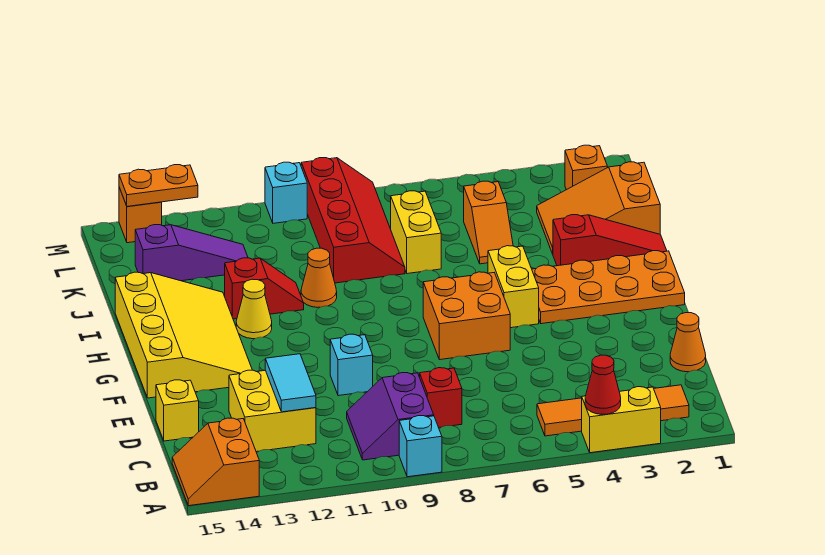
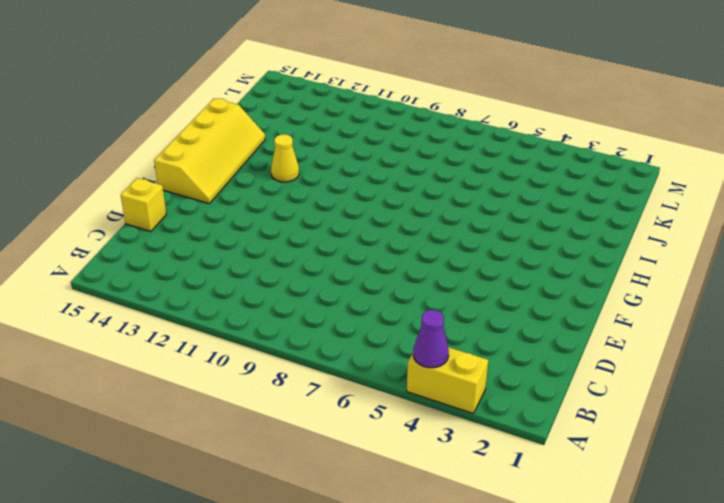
purple cone A4 level 2 -> red cone A4 level 2
yellow slope F14:I15 level 1 top 15 -> yellow slope F13:I15 level 1 top 15
none -> cyan brick A9 level 1
none -> orange slope A14:B15 level 1 top 14
none -> orange tile B2:B5 level 1

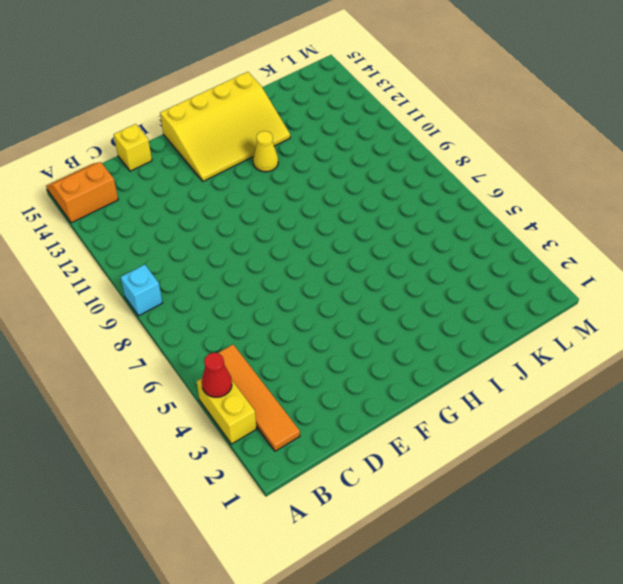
none -> purple slope B9:C10 level 1 top 9
none -> red brick C8 level 1
none -> yellow brick C12:D13 level 1

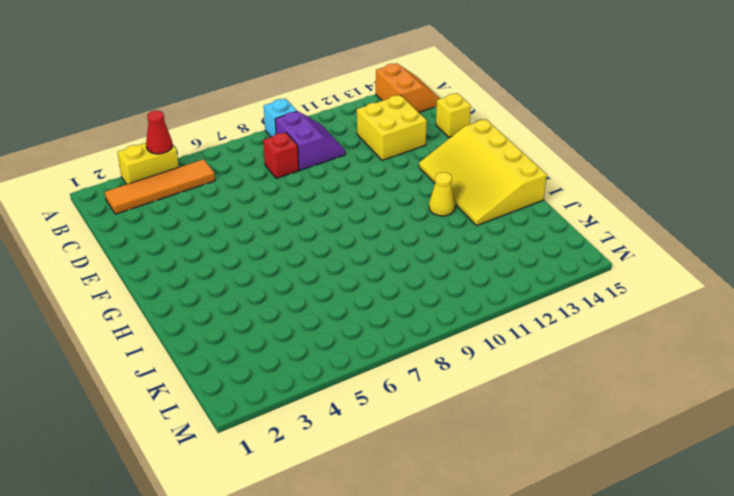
none -> orange cone D1 level 1
none -> cyan brick E10 level 1
none -> orange brick F6:G7 level 1

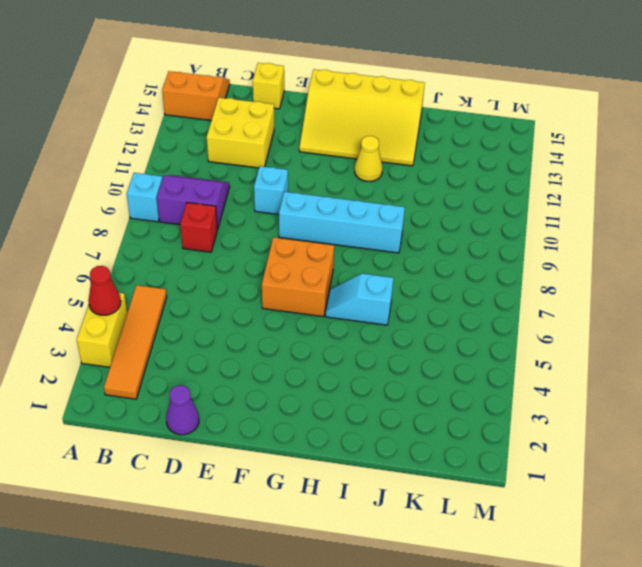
purple cone D1 level 1 -> orange cone D1 level 1
cyan brick F9:I9 level 1 -> none
cyan slope H6:I6 level 1 top I -> none
none -> orange plate G1:H4 level 1
none -> yellow brick G5:H5 level 1
none -> red slope I1:I3 level 1 top 3

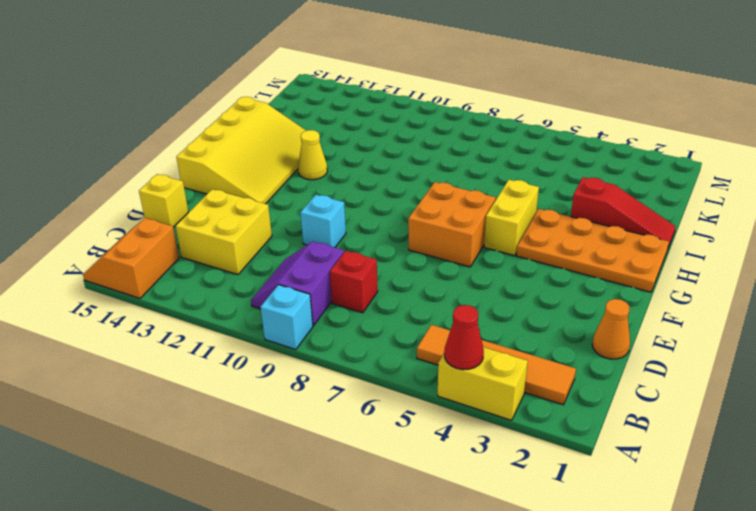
none -> orange cone I10 level 1
none -> red slope I11:I12 level 1 top 12
none -> orange slope J1:K3 level 1 top 1

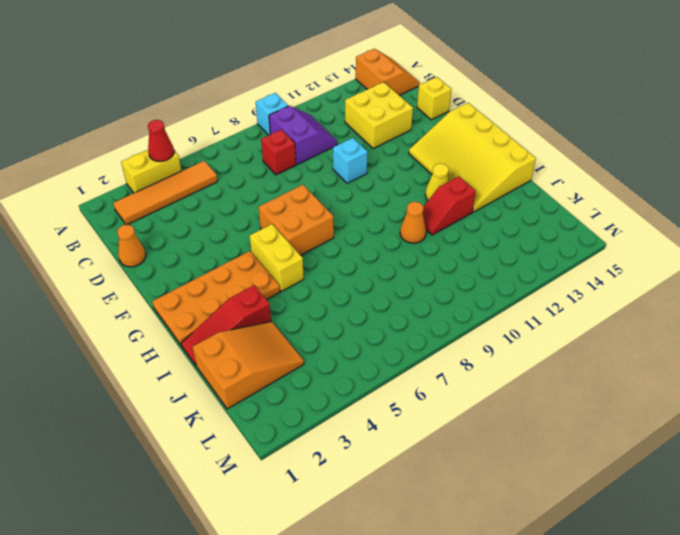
none -> orange slope J5:K5 level 1 top K
none -> yellow brick J7:K7 level 1
none -> red slope J8:M9 level 1 top 9

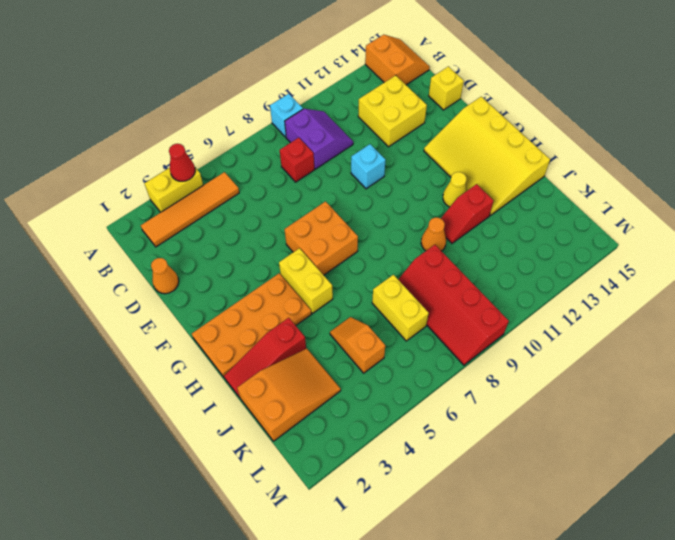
none -> purple slope K12:K14 level 1 top 14
none -> orange brick L2 level 1
none -> cyan brick M10 level 1

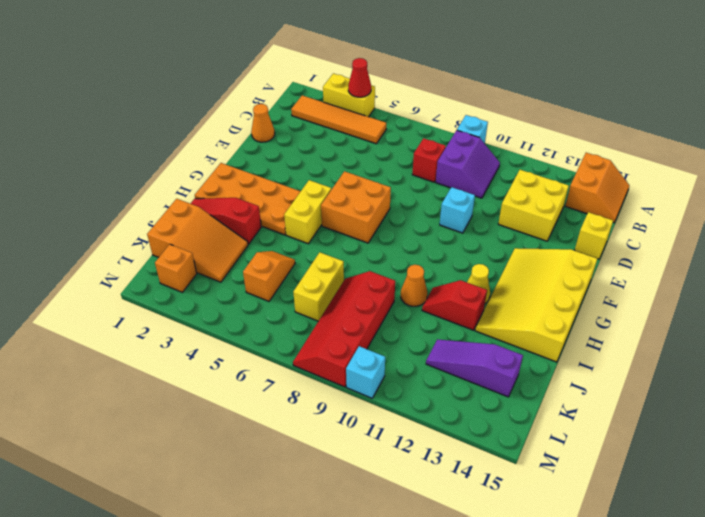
none -> orange brick M14 level 1
none -> cyan tile C12:D12 level 2
none -> orange plate M13:M14 level 2

